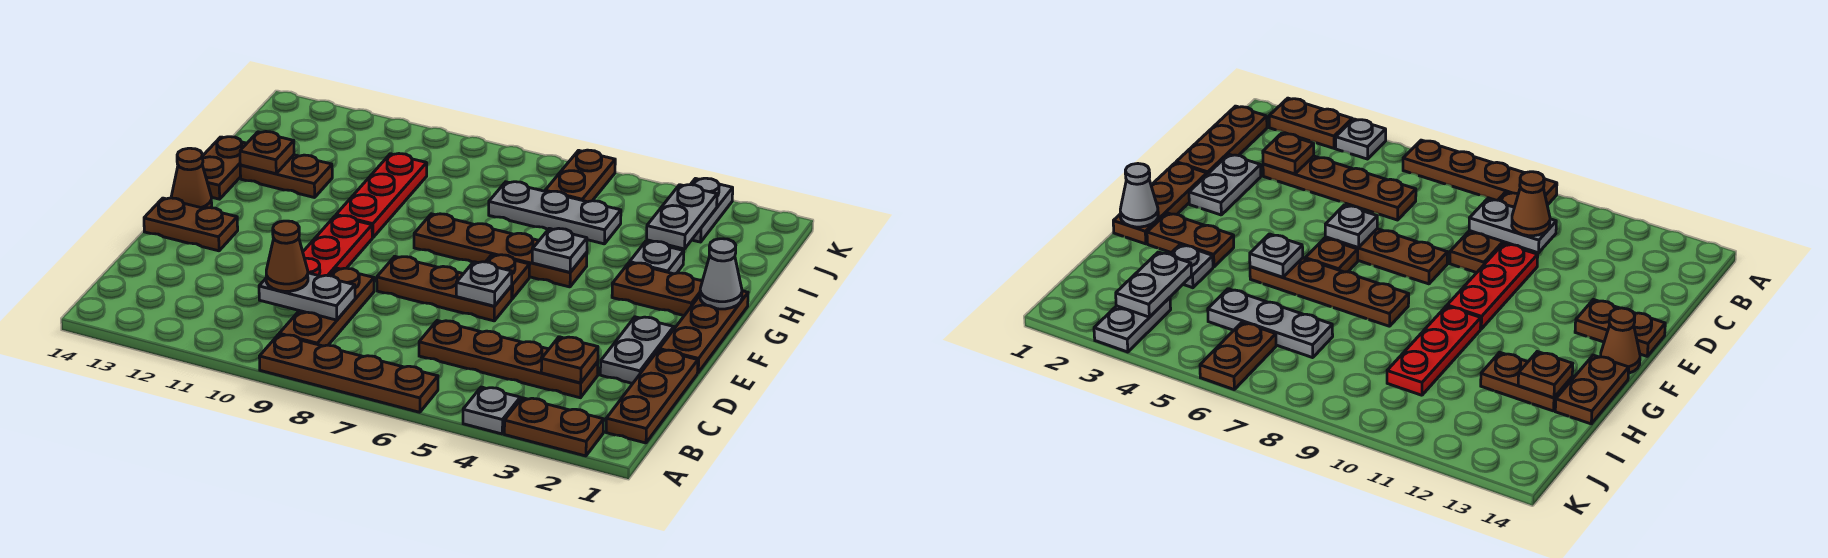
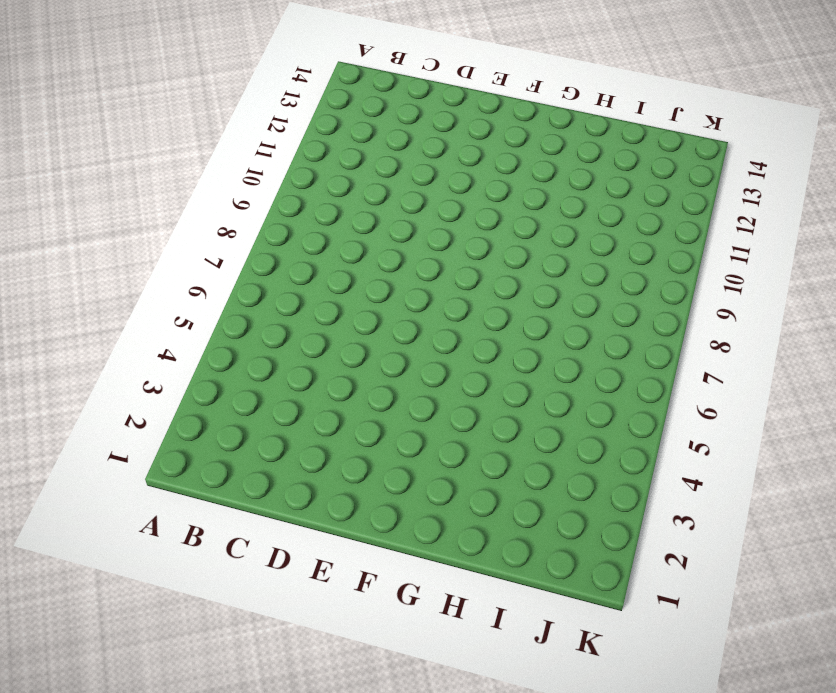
none -> brown plate A2:A3 level 1
none -> grey plate A4 level 1
none -> brown plate A6:A9 level 1
none -> brown plate B1:D1 level 1

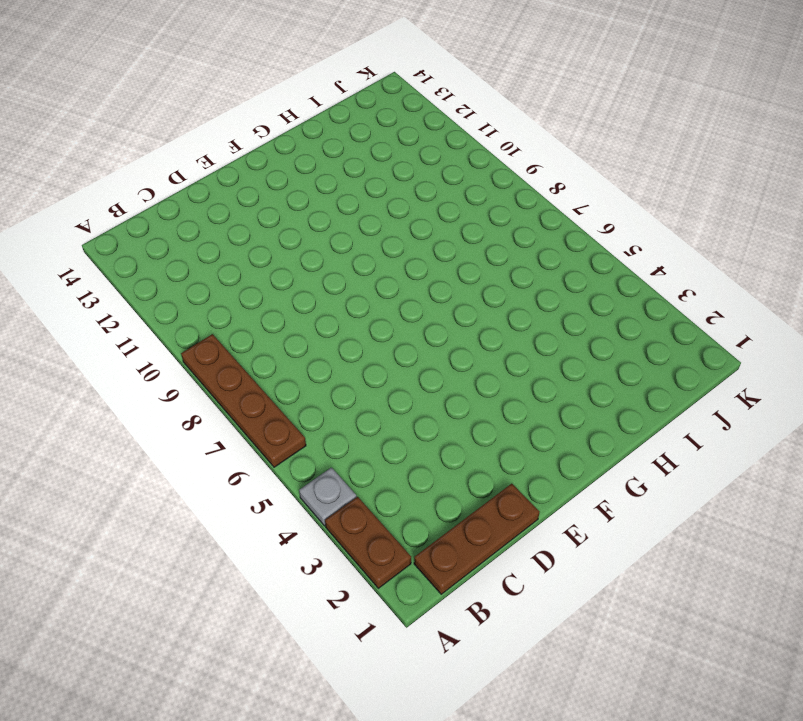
none -> brown plate B9:D9 level 1
none -> brown plate C3:C6 level 1
none -> grey plate D2:E2 level 1
none -> red plate D10:F10 level 1

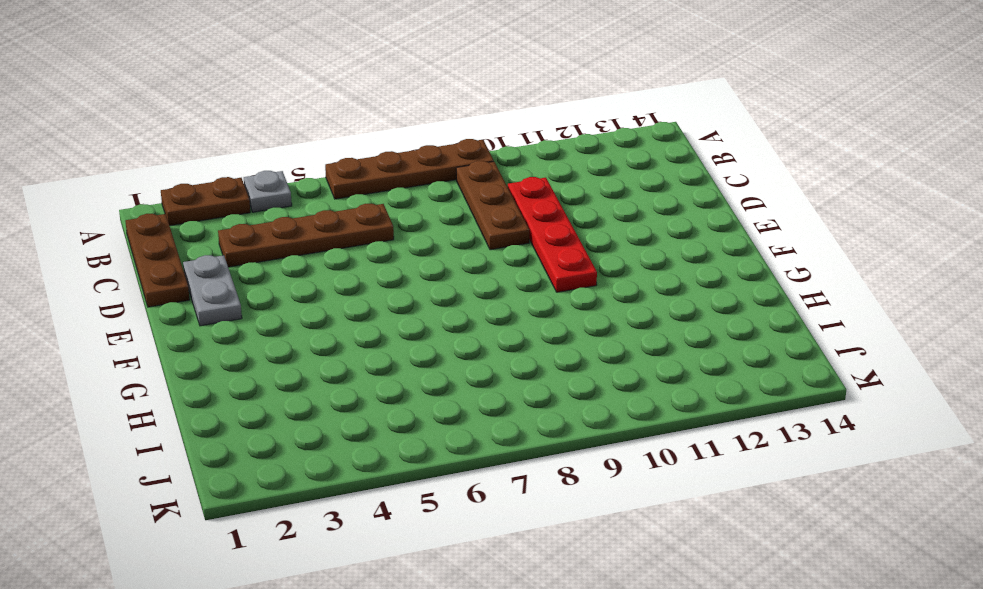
red plate C10:F10 level 1 -> red plate D10:F10 level 1
none -> brown plate E1:G1 level 1
none -> brown plate E6:E8 level 1
none -> brown plate E13:E14 level 1
none -> brown plate F6 level 1

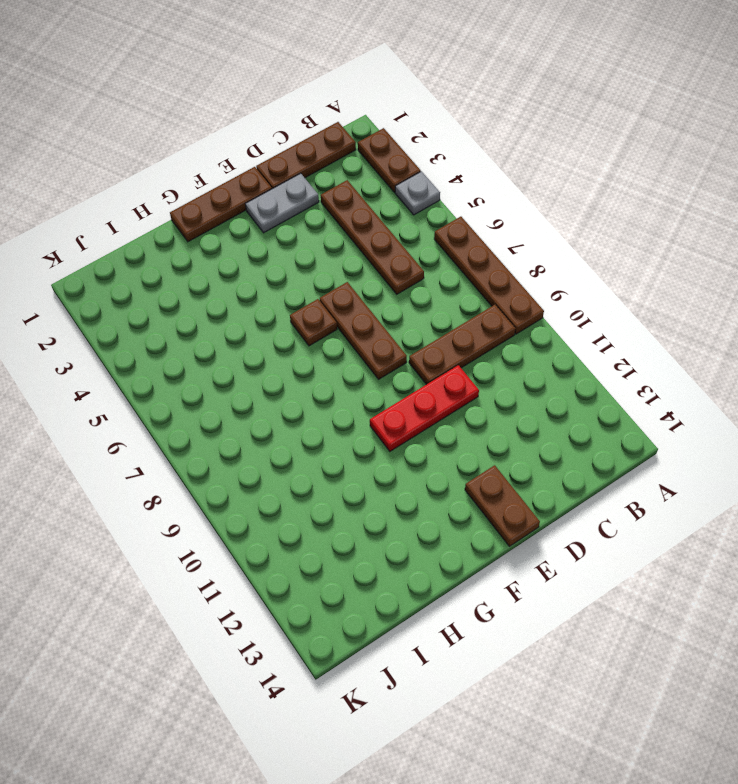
none -> brown cone F14 level 1
none -> brown plate G2:G3 level 1
none -> brown plate G5:G8 level 1
none -> red plate G10:I10 level 1

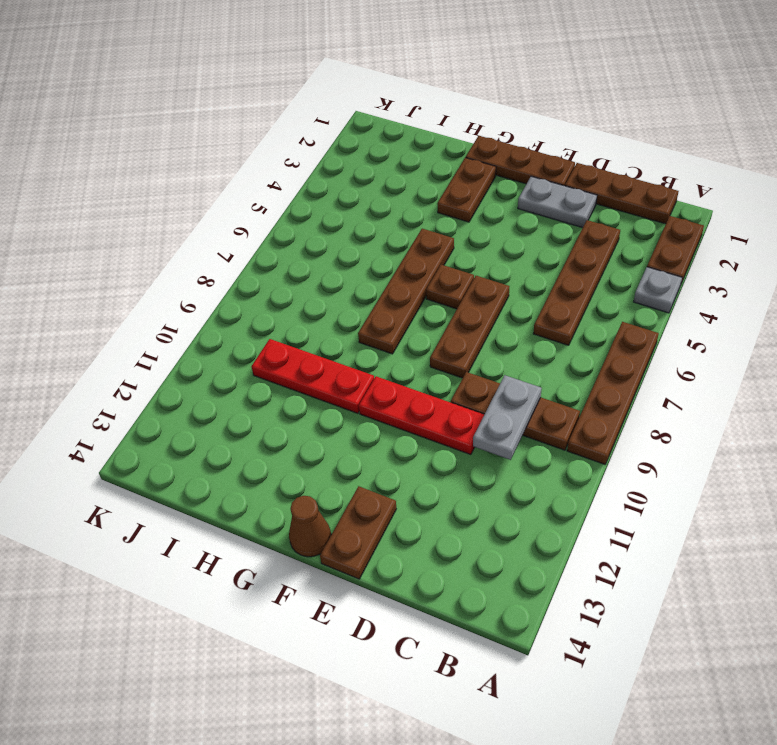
none -> brown plate G14:H14 level 1
none -> grey plate H3 level 1
none -> brown plate H12:H13 level 1
none -> grey plate I5:I7 level 1

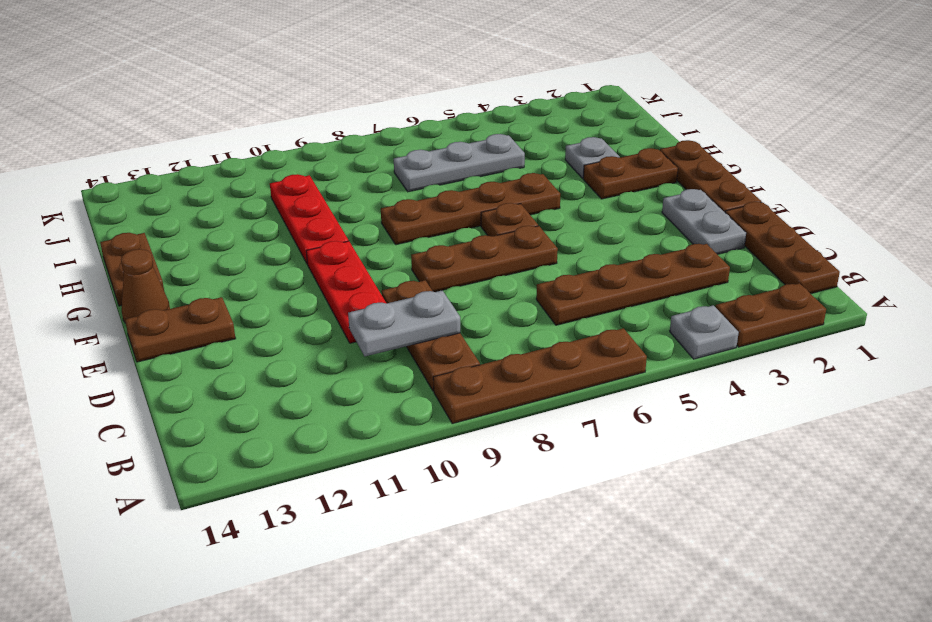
none -> brown plate H12:H13 level 1
none -> grey plate J3:K3 level 1
none -> brown plate J6:K6 level 1
none -> brown plate C3 level 2

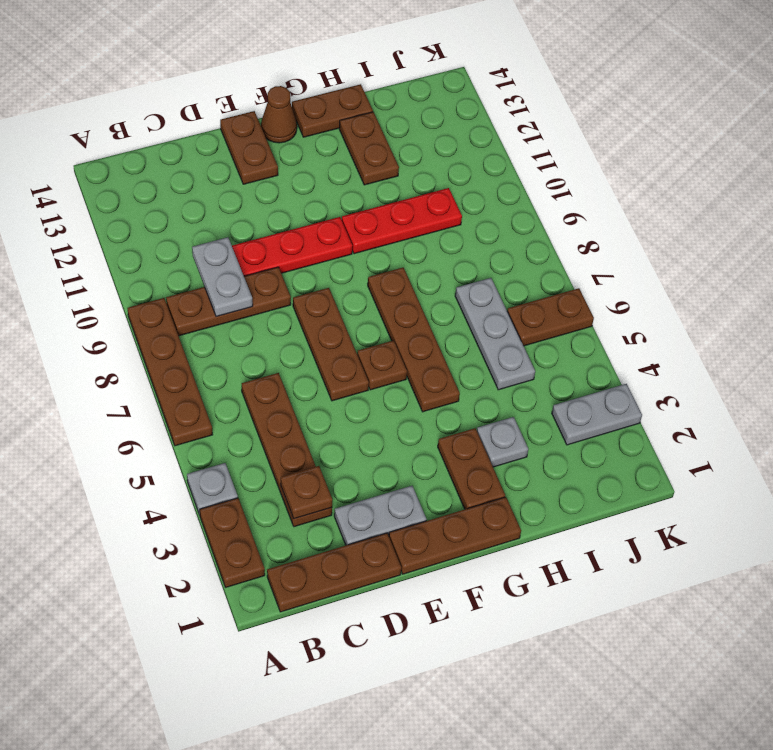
none -> grey plate E6 level 2
none -> grey cone G1 level 2
none -> grey plate G5 level 2
none -> brown plate H13 level 2

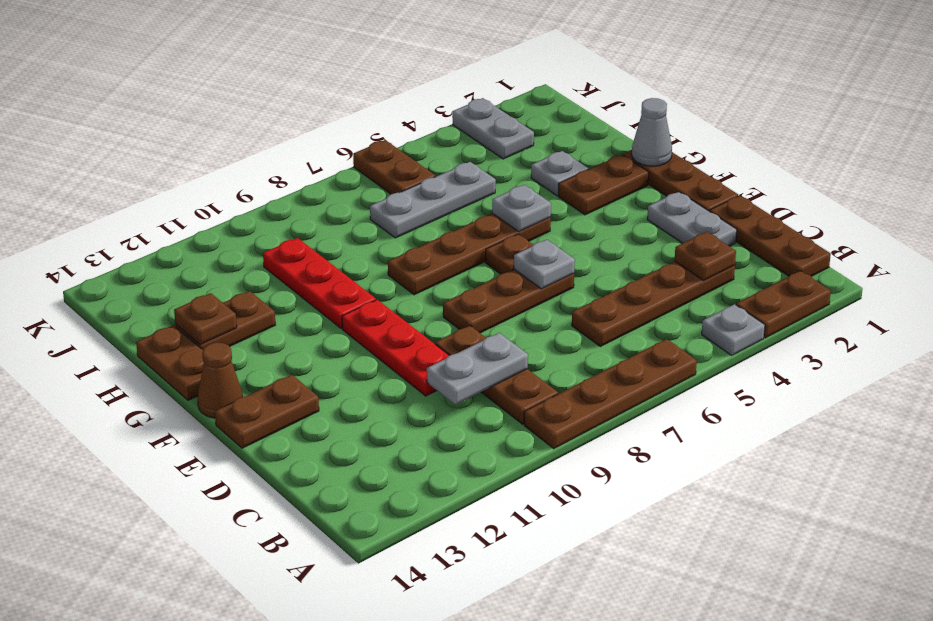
none -> grey plate I3:J3 level 2
none -> brown cone C10 level 3

